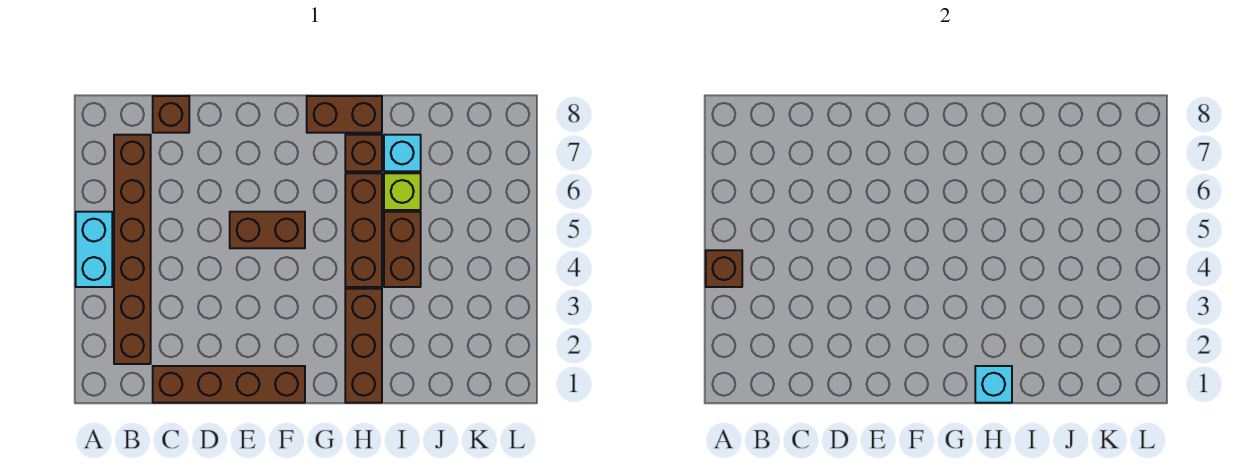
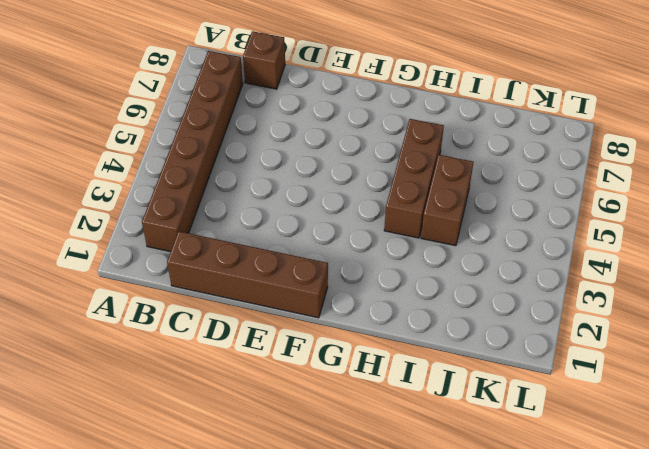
none -> cyan brick A4:A5 level 1
none -> brown brick E5:F5 level 1
none -> brown brick G8:H8 level 1

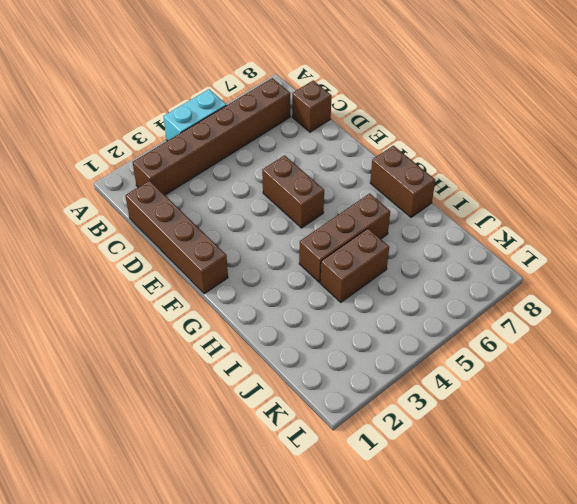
none -> brown brick H1:H3 level 1
none -> brown brick H7 level 1
none -> lime brick I6 level 1

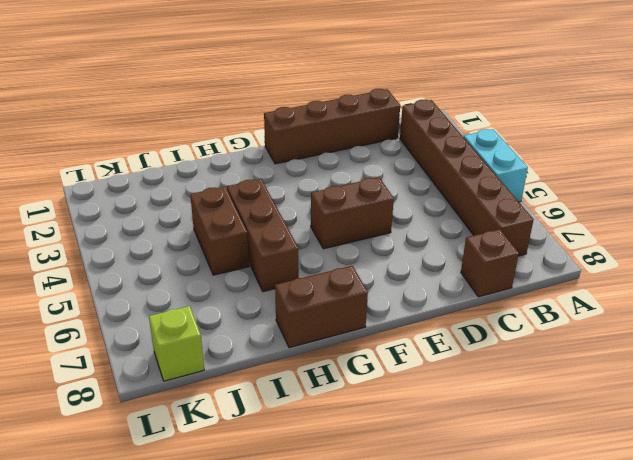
lime brick K8 level 1 -> lime brick I6 level 1
none -> brown brick H1:H3 level 1
none -> brown brick H7 level 1
none -> cyan brick I7 level 1

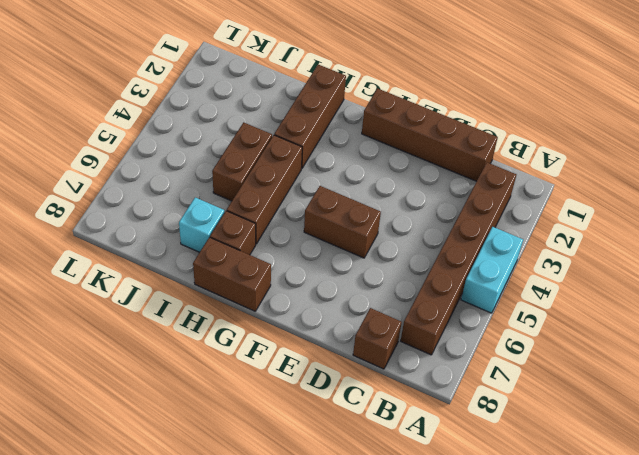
none -> lime brick I6 level 1
none -> brown brick A4 level 2
none -> cyan brick H1 level 2

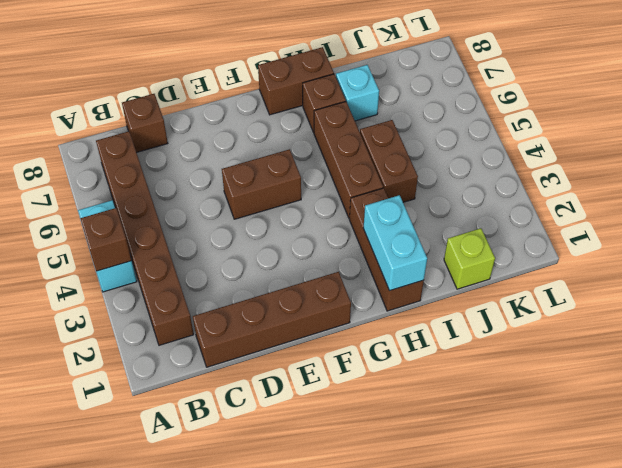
cyan brick H1:H2 level 2 -> cyan brick H1 level 2
lime brick J1 level 1 -> lime brick I6 level 1

